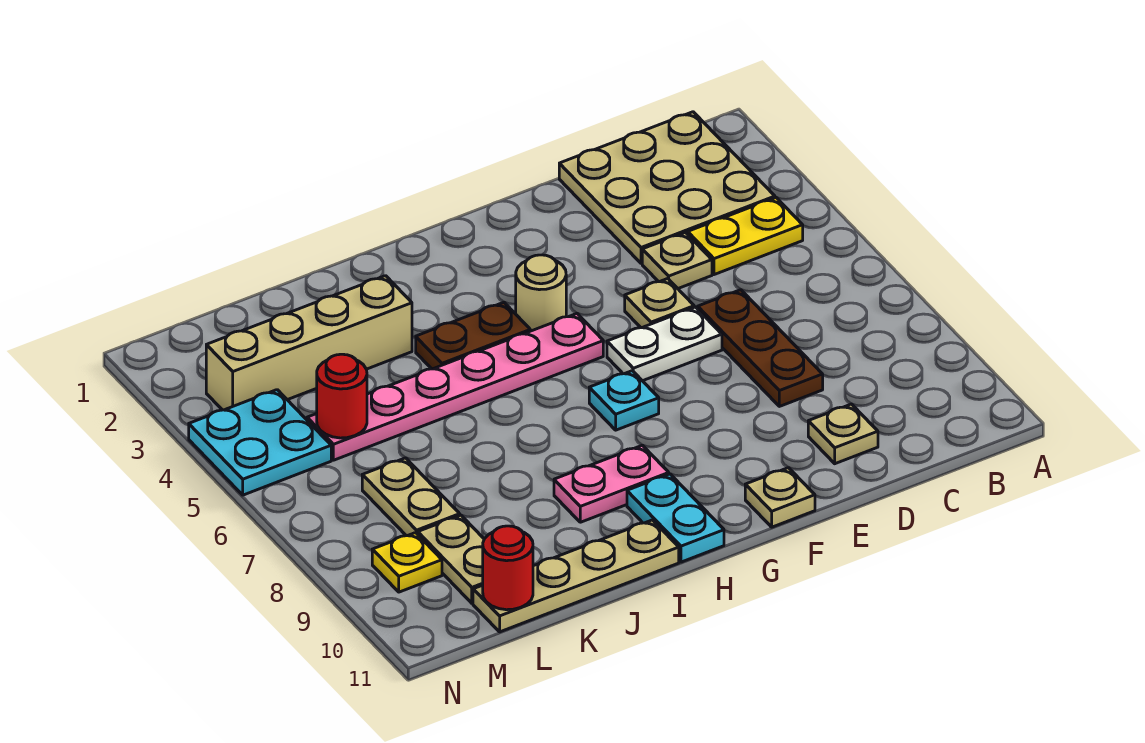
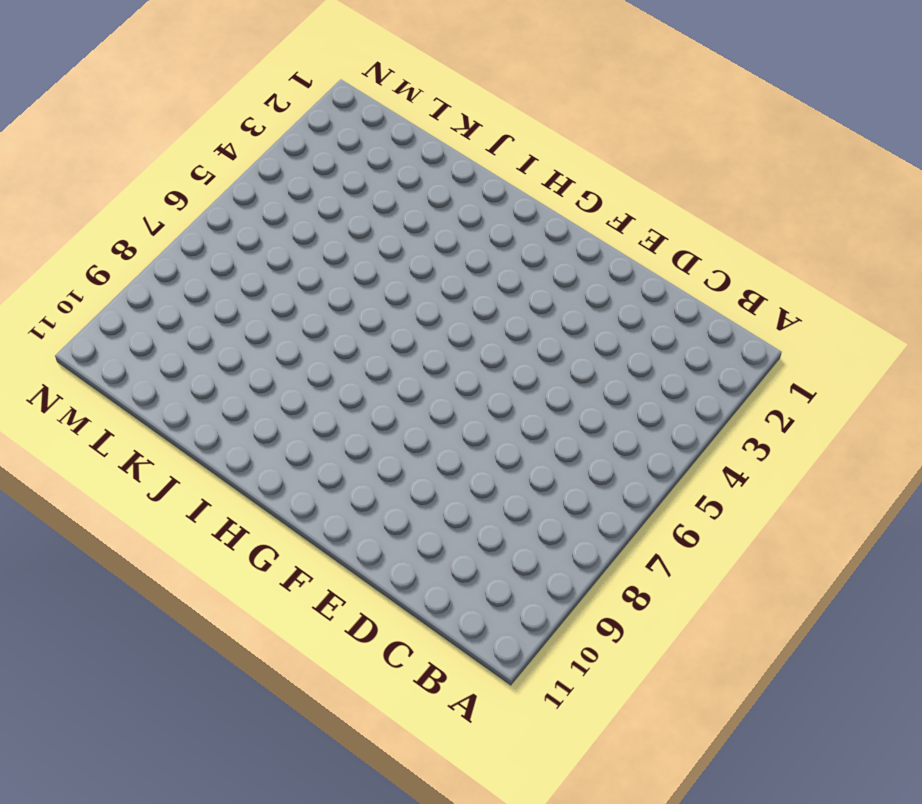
none -> tan plate B1:D3 level 1
none -> yellow plate B4:C4 level 1
none -> tan plate D4 level 1

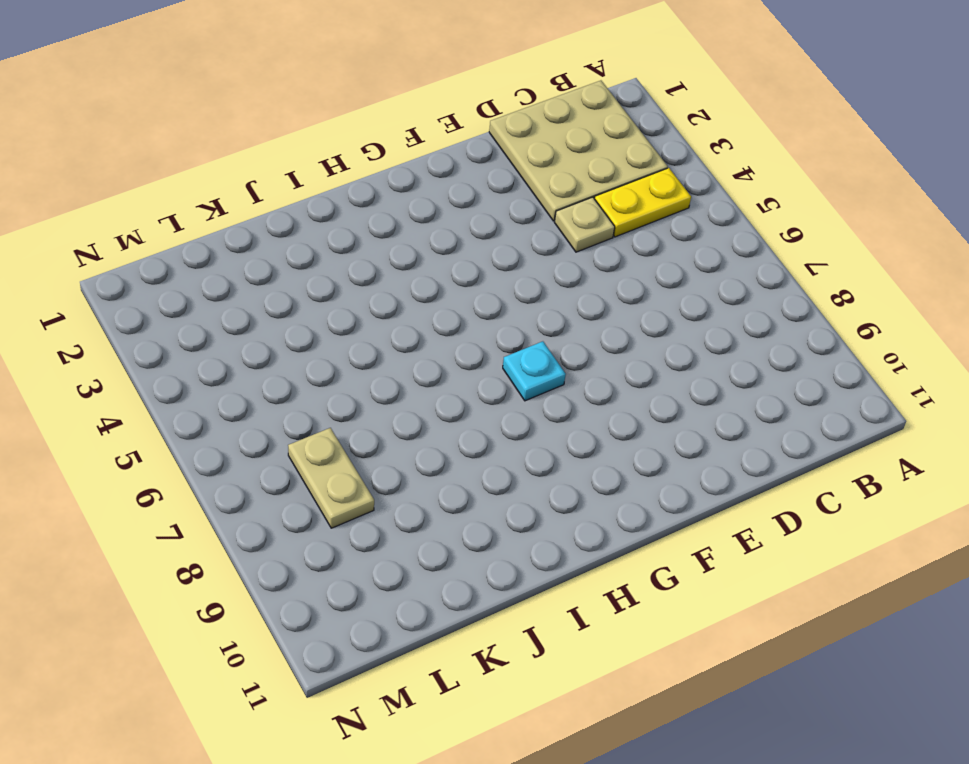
none -> brown plate D6:D8 level 1
none -> tan plate D10 level 1
none -> tan plate E5 level 1

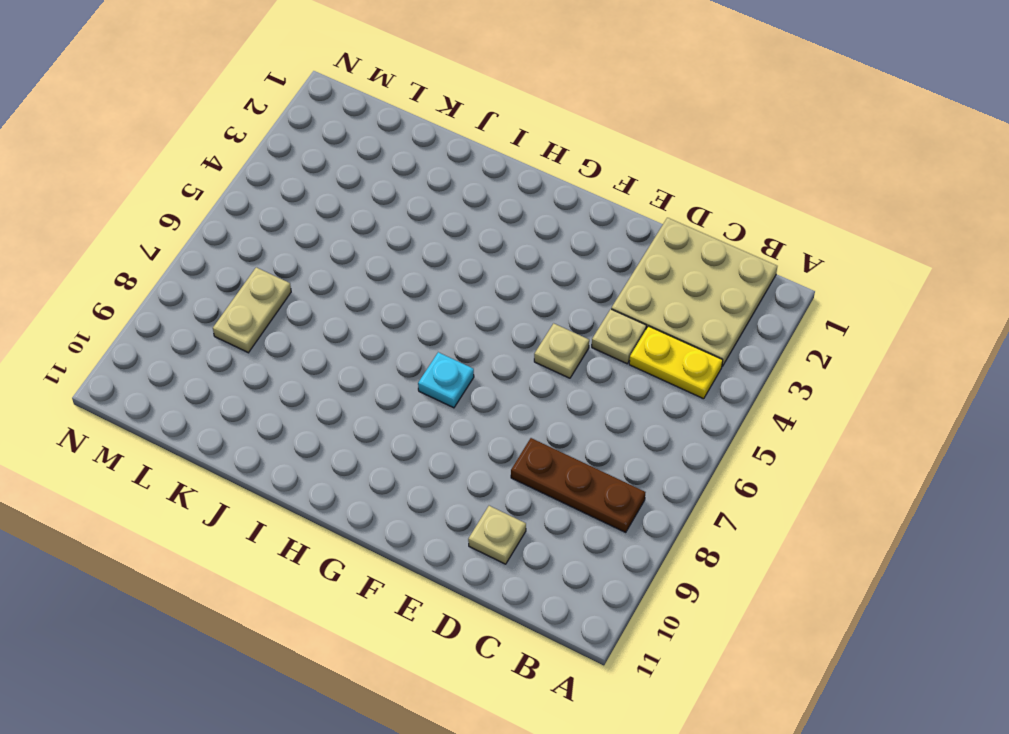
brown plate B8:D8 level 1 -> brown plate D6:D8 level 1
none -> white plate E6:F6 level 1
none -> tan plate F11 level 1
none -> tan round brick G4 level 1

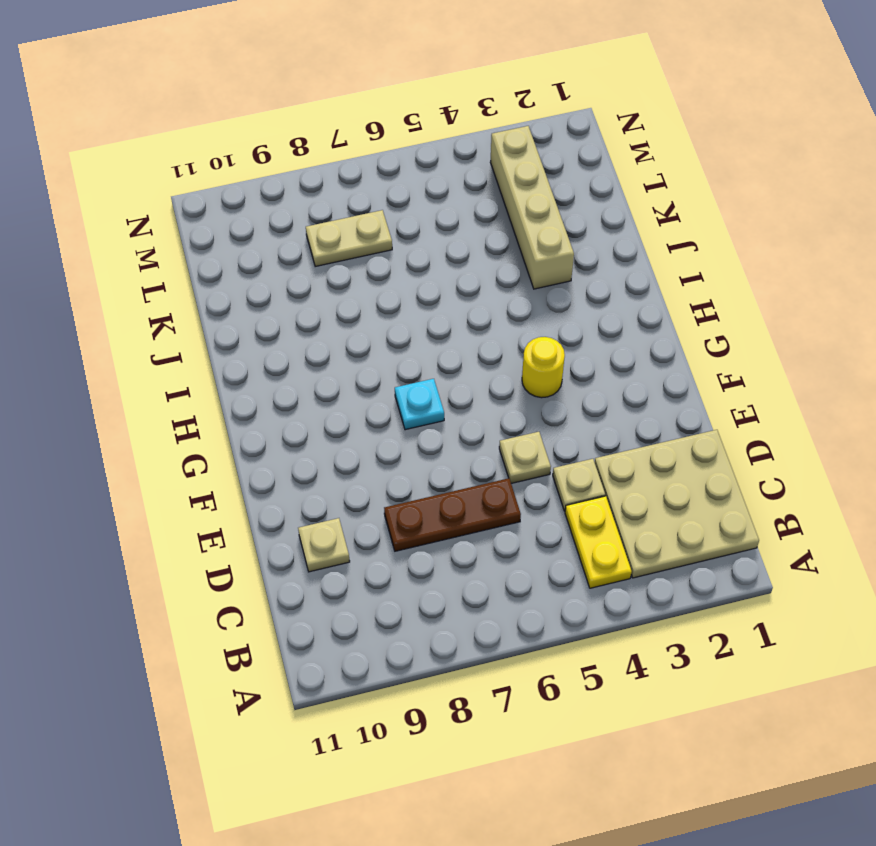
yellow round brick G4 level 1 -> tan round brick G4 level 1
none -> white plate E6:F6 level 1
none -> tan plate F11 level 1
none -> pink plate G5:L5 level 1

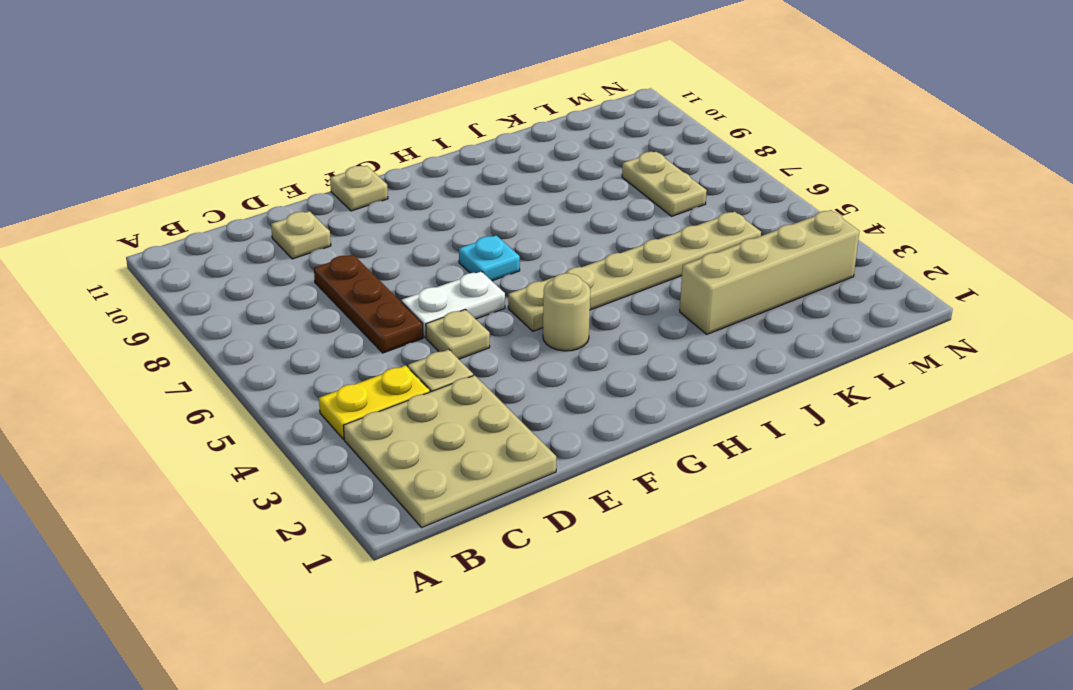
tan plate G5:L5 level 1 -> pink plate G5:L5 level 1
none -> brown plate H4:I4 level 1
none -> pink plate H9:I9 level 1
none -> cyan plate H10:H11 level 1

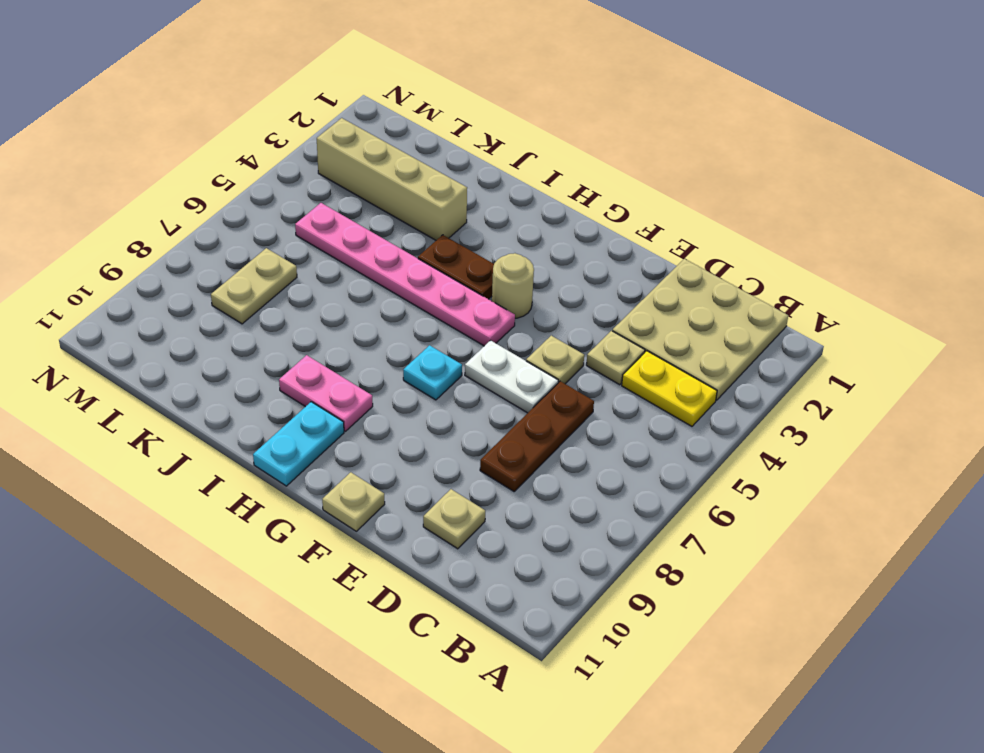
none -> tan plate I11:L11 level 1
none -> tan plate L9:L10 level 1
none -> cyan plate M4:N5 level 1

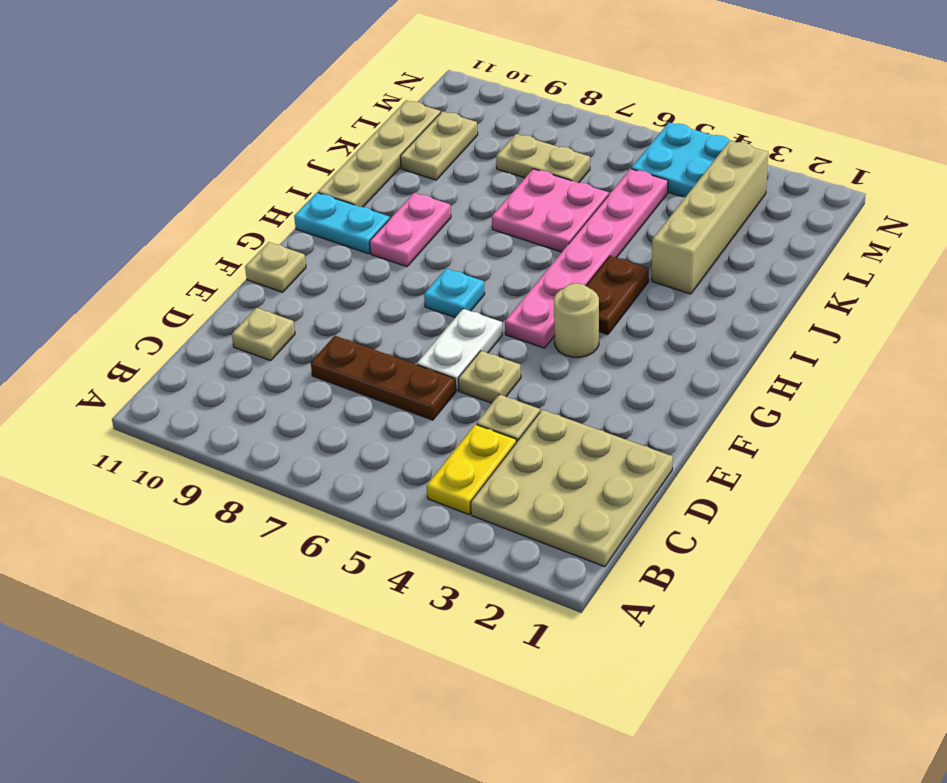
pink plate J6:K7 level 1 -> none
tan plate K10:L10 level 1 -> tan plate L9:L10 level 1
none -> yellow plate M9 level 1
none -> red round brick L5 level 2
none -> red round brick L11 level 2

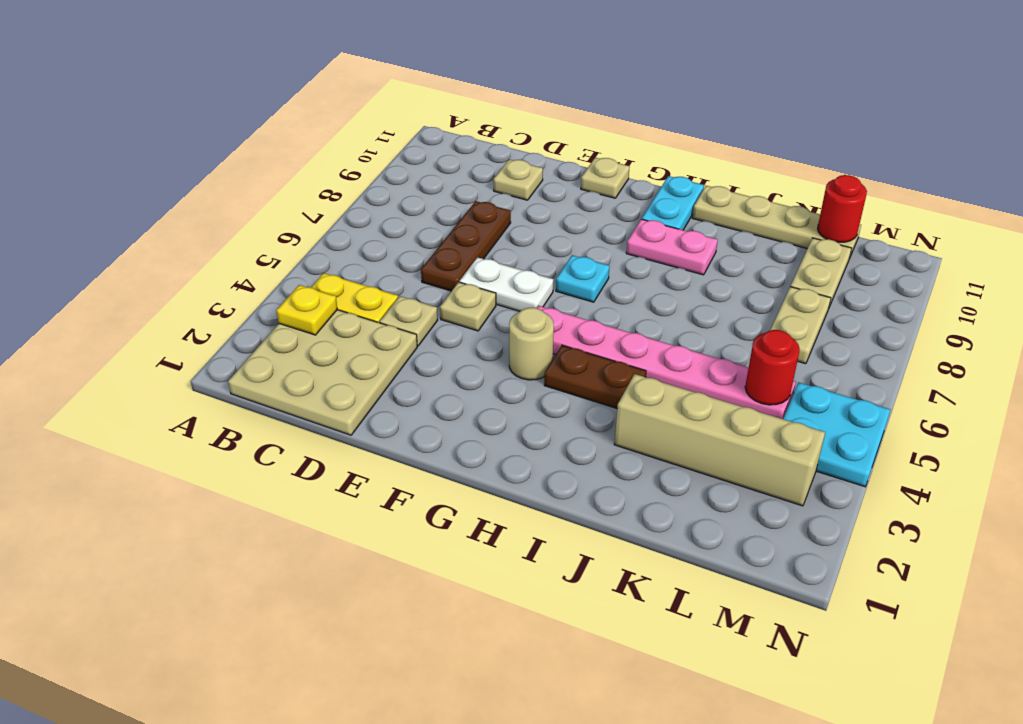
yellow plate B3 level 2 -> yellow plate M9 level 1

